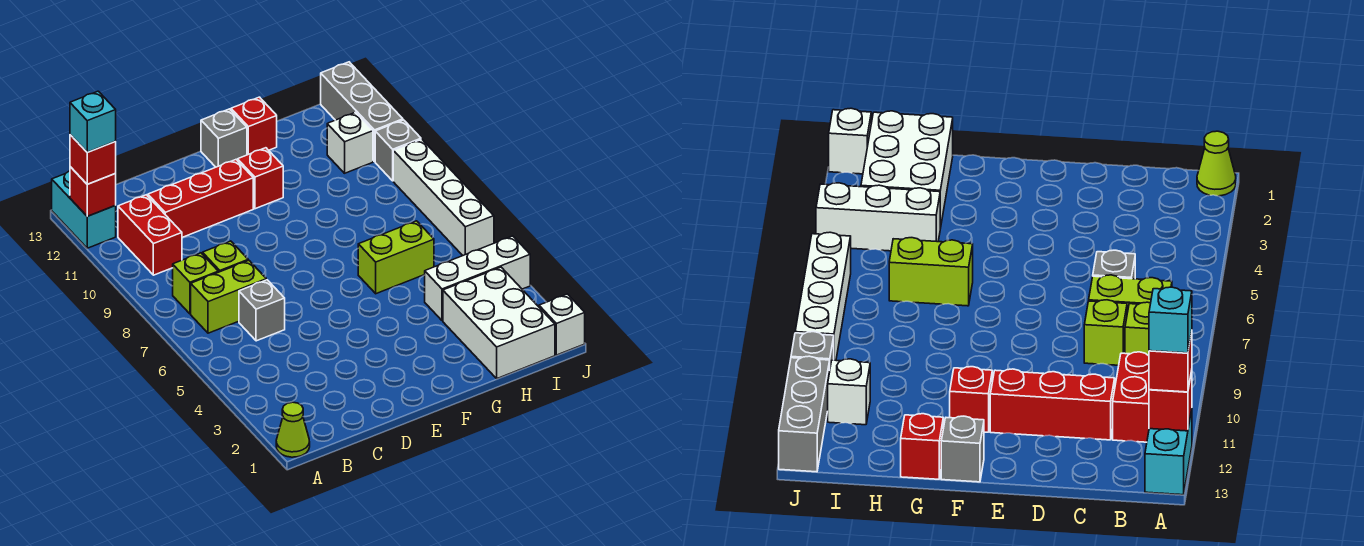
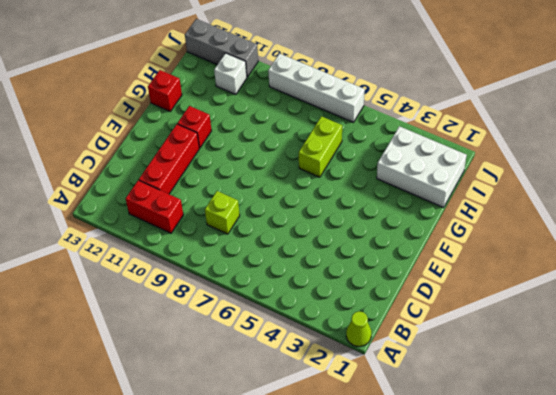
none -> cyan brick A12:A13 level 1
none -> lime brick B7:C7 level 1
none -> lime brick B8 level 1

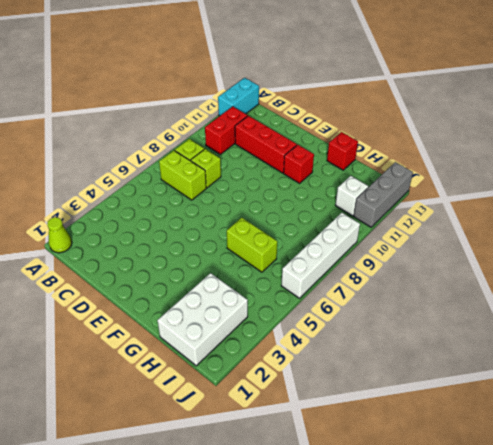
none -> grey brick C6 level 1
none -> grey brick F13 level 1
none -> white brick H4:J4 level 1

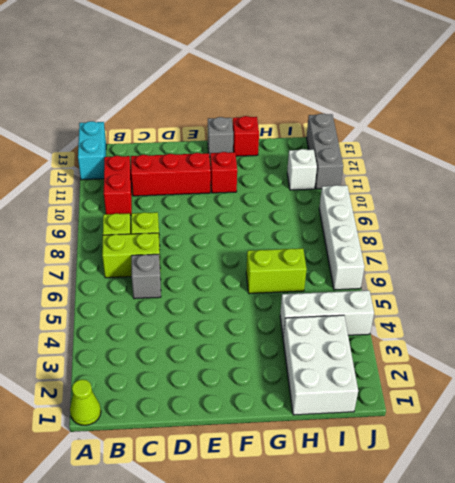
none -> white brick J1 level 1
none -> grey brick J10 level 1
none -> red brick A12 level 2

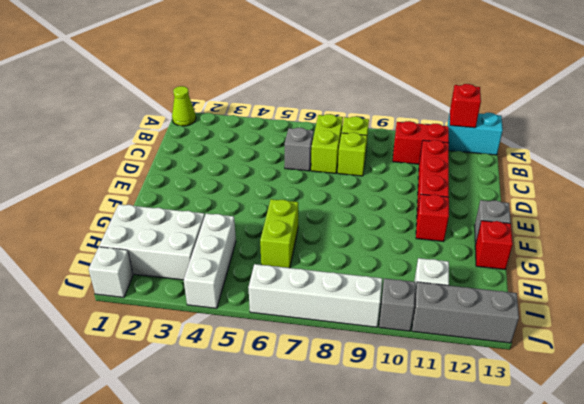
none -> red brick A12 level 3
none -> cyan brick A12 level 4

